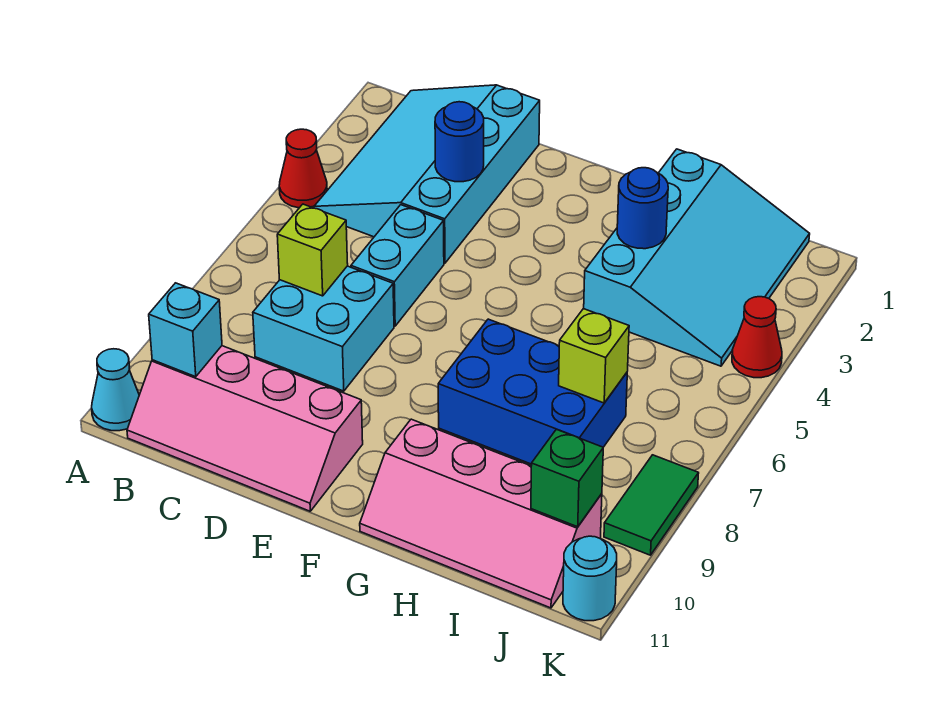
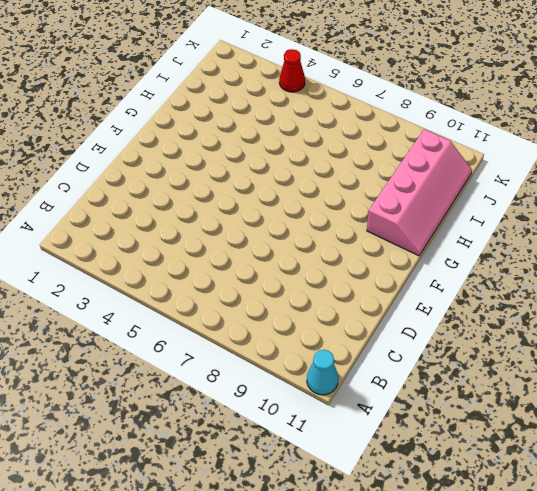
none -> red cone A4 level 1
none -> cyan slope B1:D4 level 1 top D
none -> pink slope B10:E11 level 1 top 10

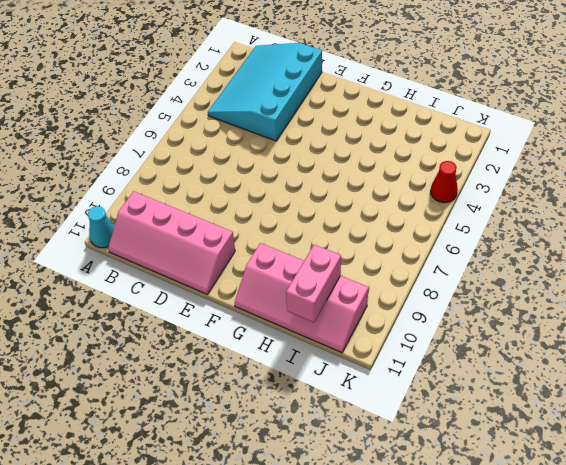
pink brick I10:I11 level 2 -> none
none -> red cone A4 level 1
none -> cyan brick C7:D8 level 1
none -> cyan brick D5:D6 level 1

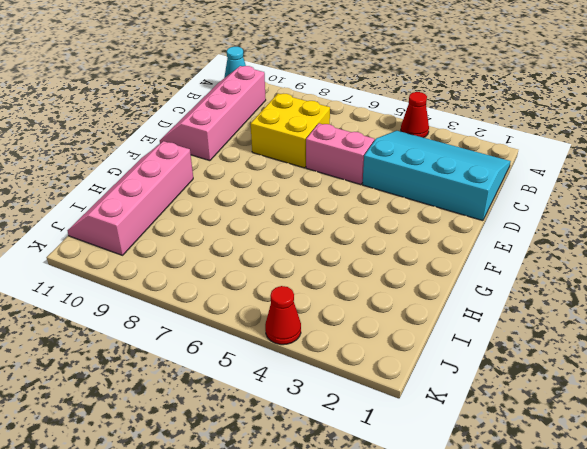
yellow brick C7:D8 level 1 -> cyan brick C7:D8 level 1
pink brick D5:D6 level 1 -> cyan brick D5:D6 level 1
none -> blue brick G7:I8 level 1
none -> cyan slope H1:J4 level 1 top H
none -> green tile K8:K9 level 1

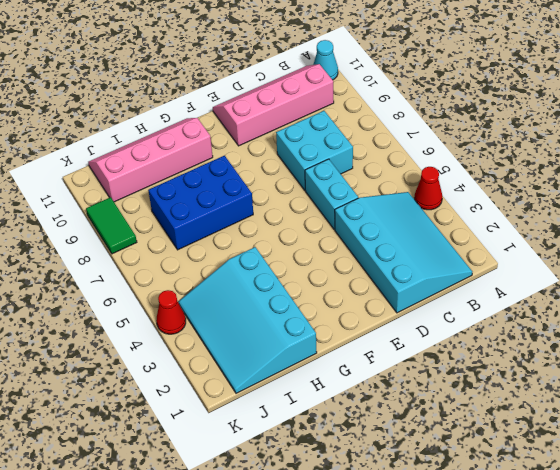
none -> cyan round brick K11 level 1
none -> cyan brick B10 level 2
none -> lime brick C7 level 2

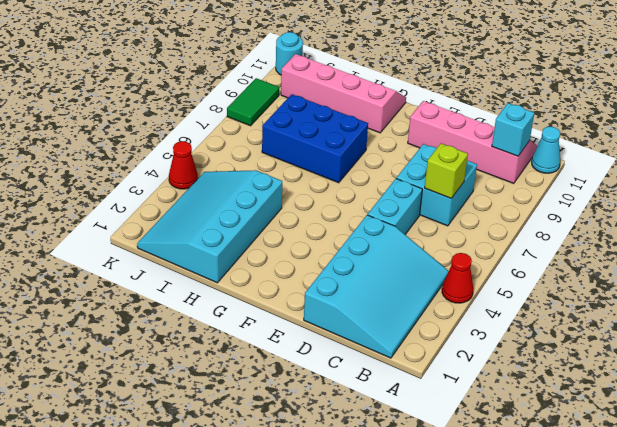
none -> blue round brick D3 level 2
none -> blue round brick H3 level 2
none -> lime brick I7 level 2

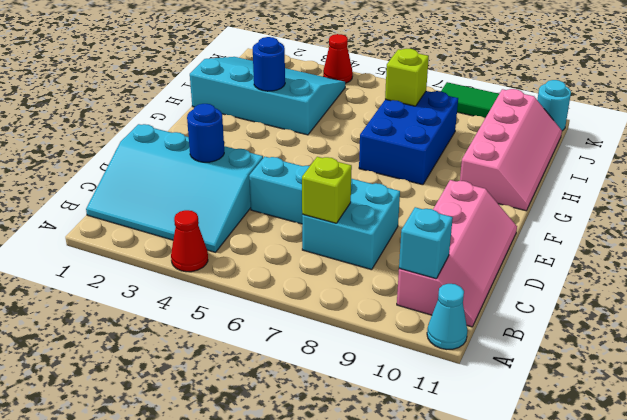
none -> green brick J10 level 2

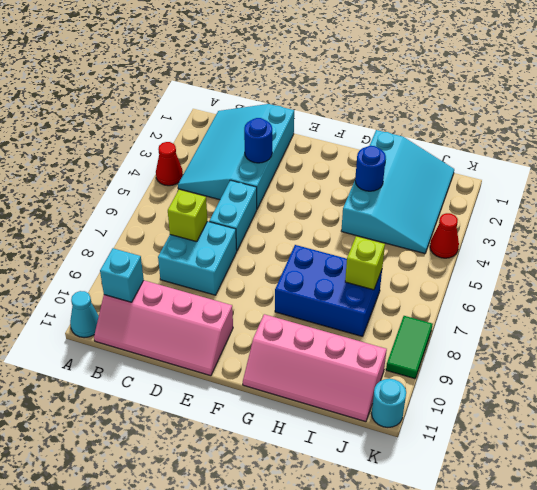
none -> green brick J10 level 2

